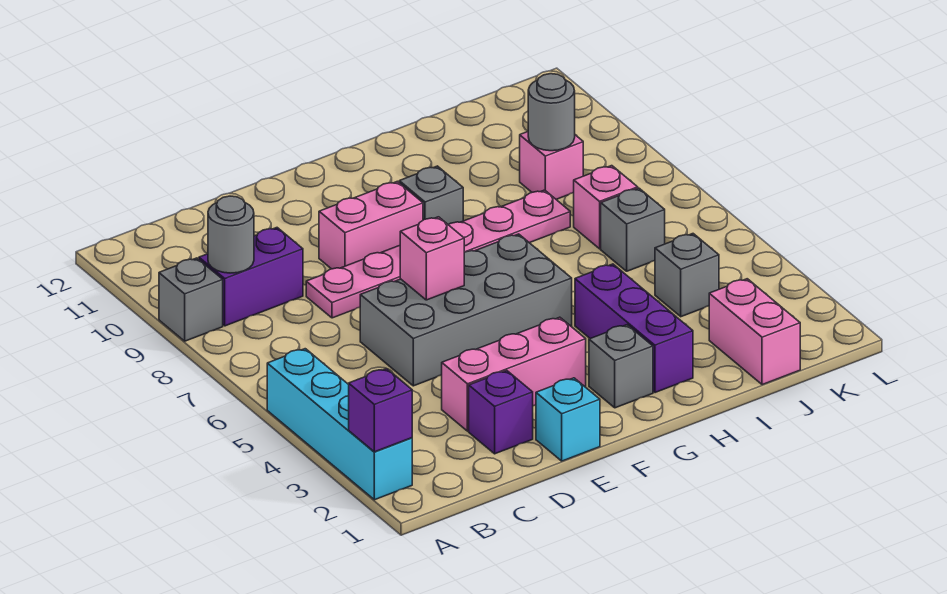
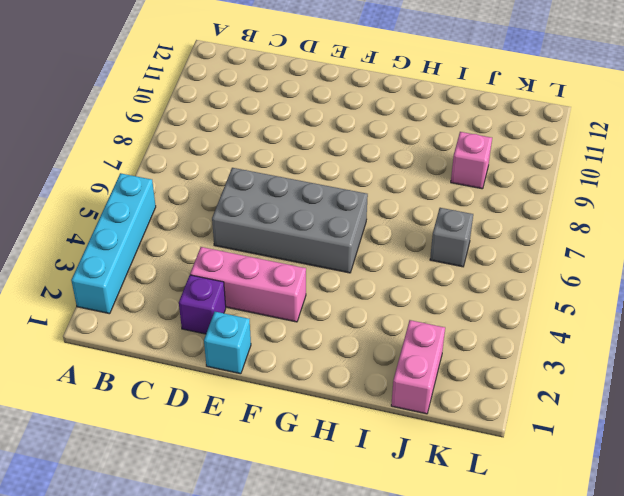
none -> grey brick A9 level 1
none -> purple brick B9:C9 level 1
none -> pink plate D8:I8 level 1

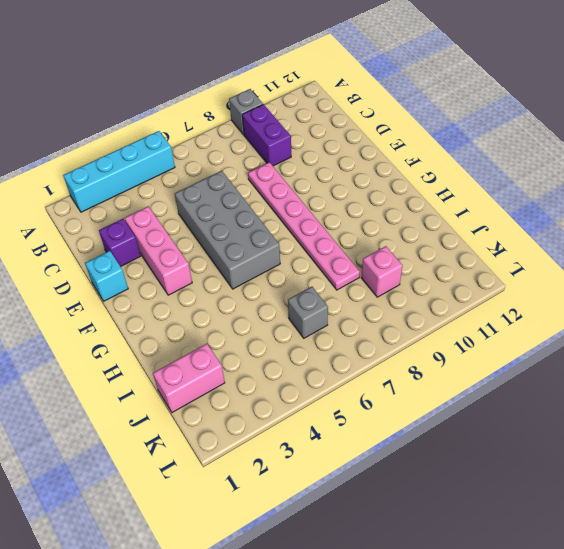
none -> pink brick E9:F9 level 1
none -> grey brick G2 level 1
none -> grey brick G9 level 1

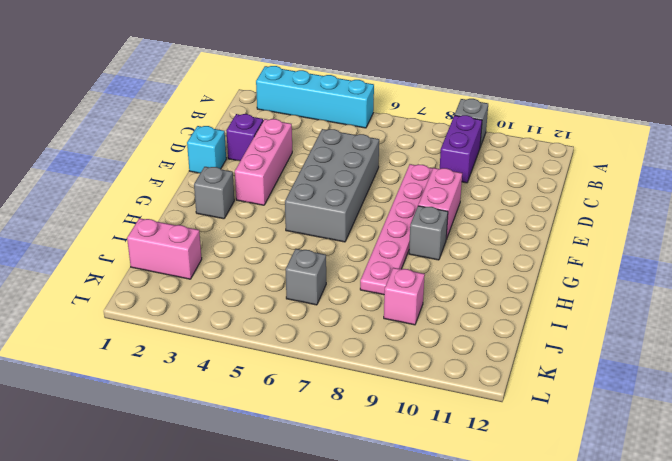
none -> purple brick H2:H4 level 1
none -> grey brick J4 level 1
none -> pink brick J7 level 1

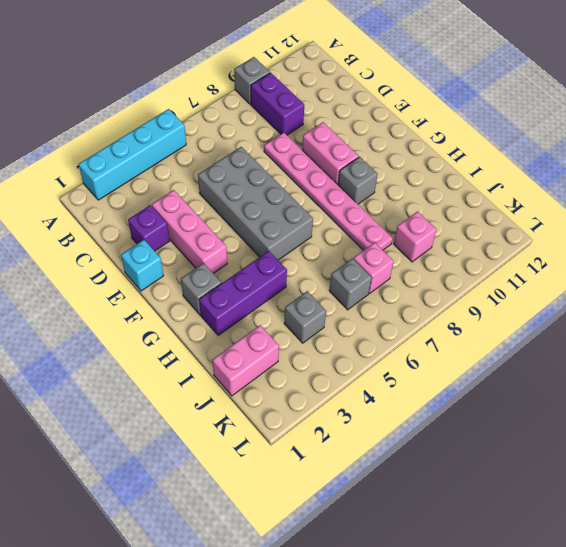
none -> purple brick A2 level 2
none -> grey round brick B9 level 2
none -> pink brick E6 level 2

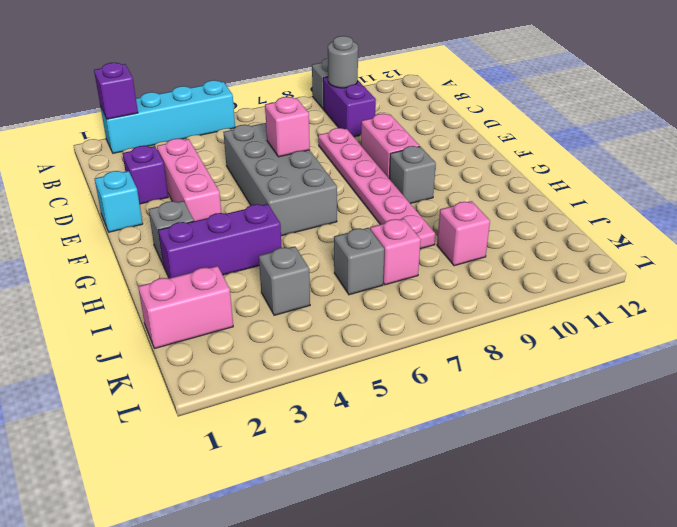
none -> grey round brick J9 level 2

